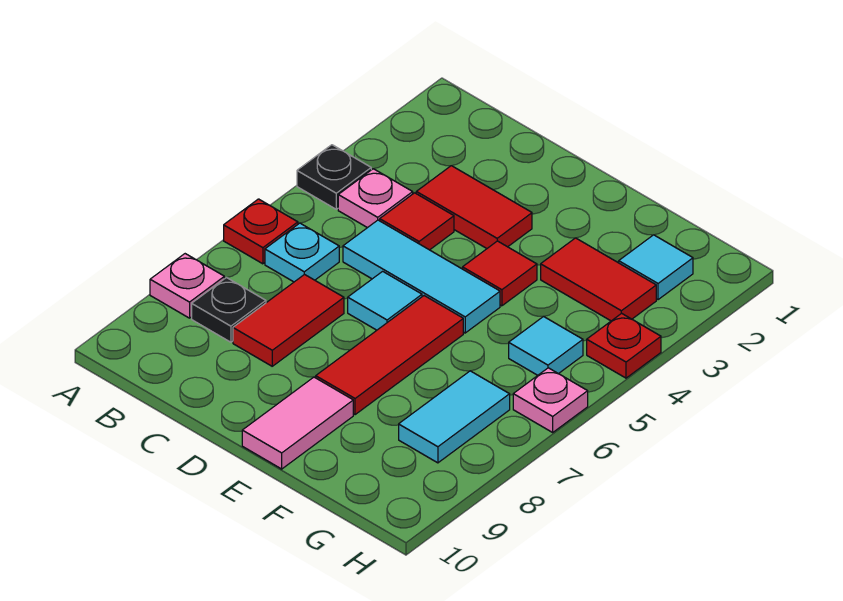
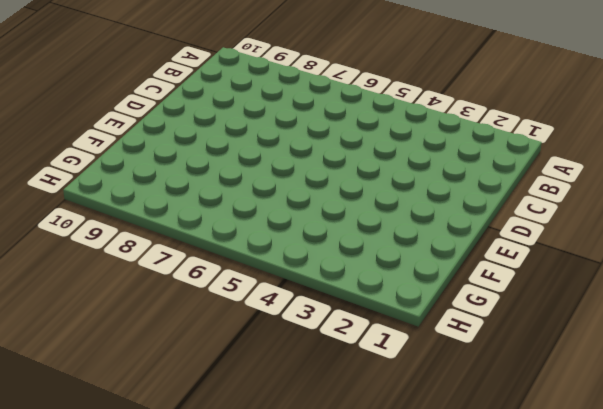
none -> black plate A4 level 1
none -> red plate A6 level 1
none -> pink plate A8 level 1

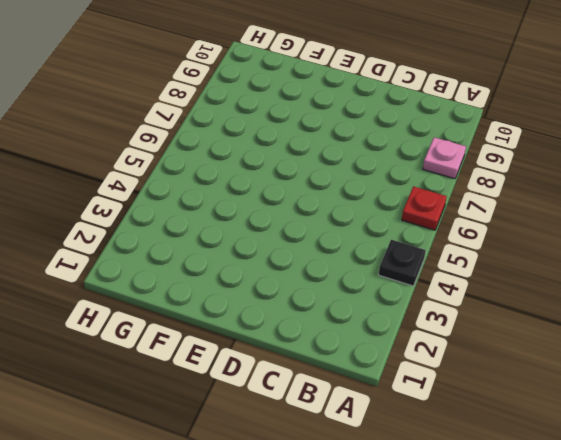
none -> pink plate B4 level 1
none -> cyan plate B6 level 1
none -> black plate B8 level 1

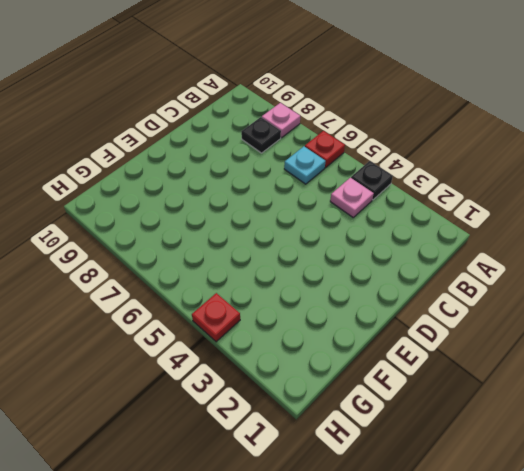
none -> red tile C3:D3 level 1
none -> red tile C4 level 1
none -> cyan tile C5:E5 level 1

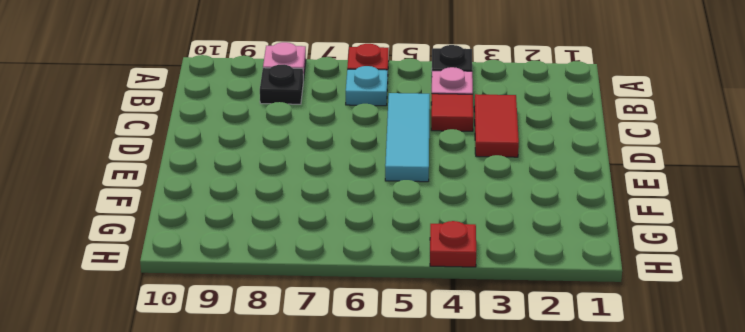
none -> red tile C7:C8 level 1
none -> cyan tile D6 level 1
none -> red tile E4 level 1

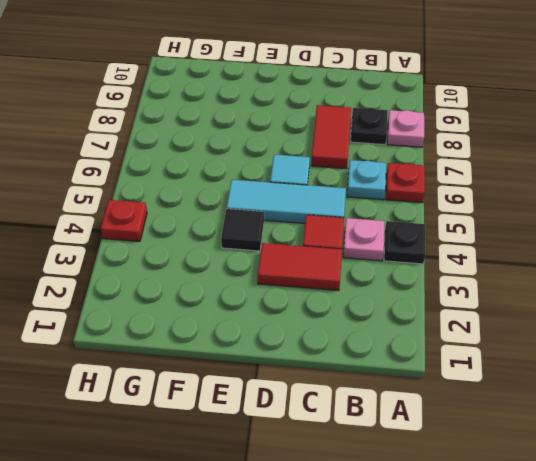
black tile E4 level 1 -> red tile E4 level 1
none -> red tile E6:E8 level 1
none -> pink tile E9:E10 level 1
none -> red tile F3:G3 level 1

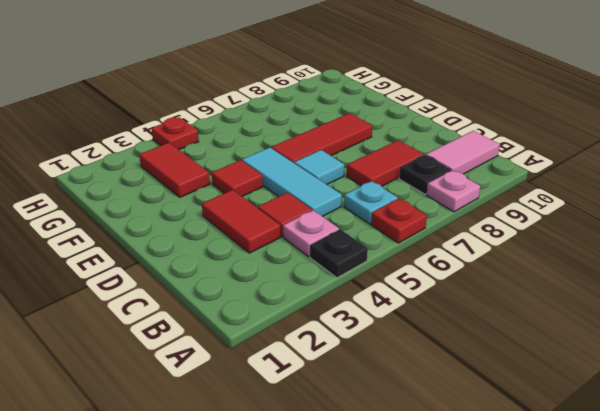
pink tile B9:B10 level 1 -> pink tile E9:E10 level 1
none -> cyan tile G2 level 1
none -> cyan tile G5 level 1
none -> cyan tile G7:G8 level 1

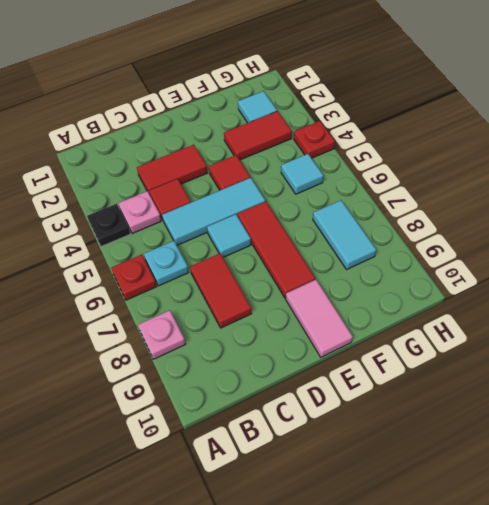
none -> black plate B8 level 1
none -> pink plate H6 level 1

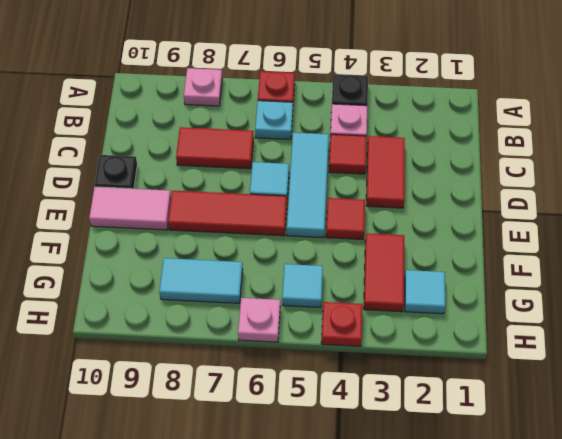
black plate D10 level 1 -> black plate B8 level 1

